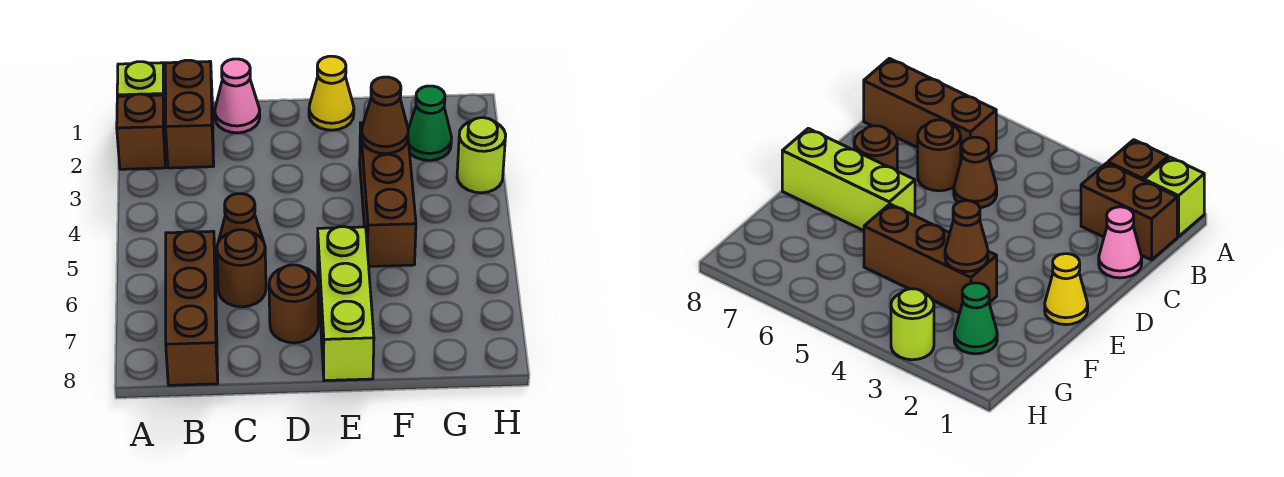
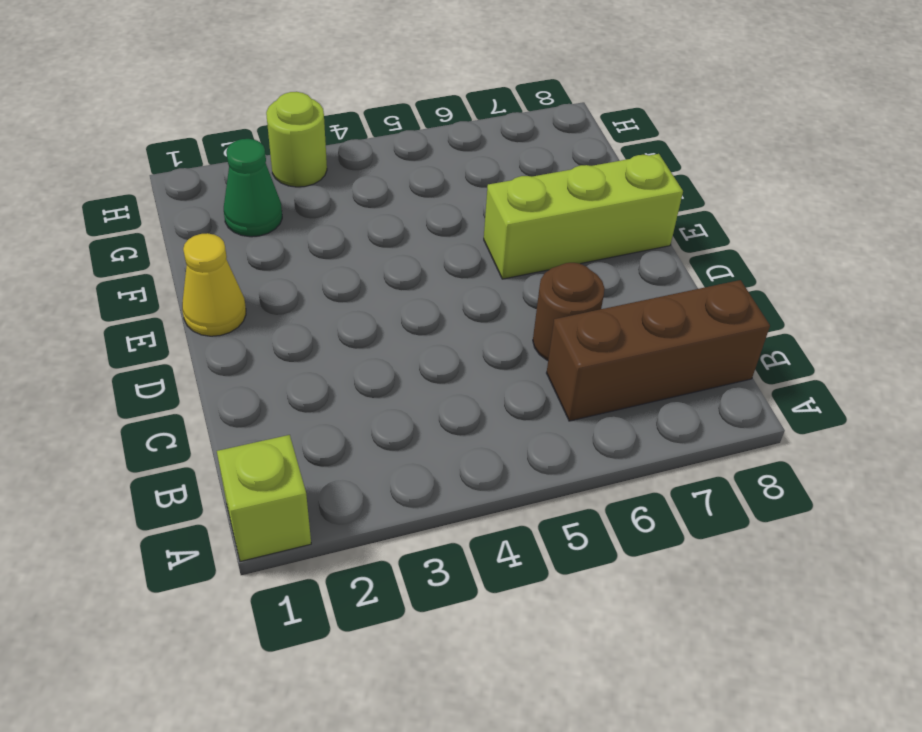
none -> brown brick A2 level 1
none -> brown brick B1:B2 level 1
none -> pink cone C1 level 1

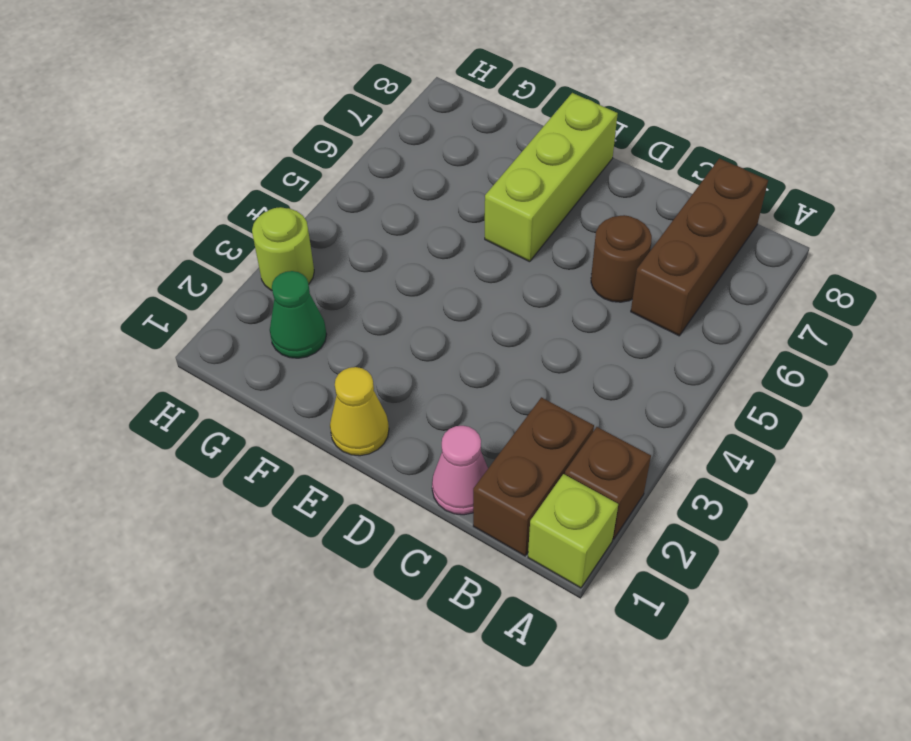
none -> brown cone C5 level 1
none -> brown round brick D7 level 1
none -> brown brick F3:F5 level 1

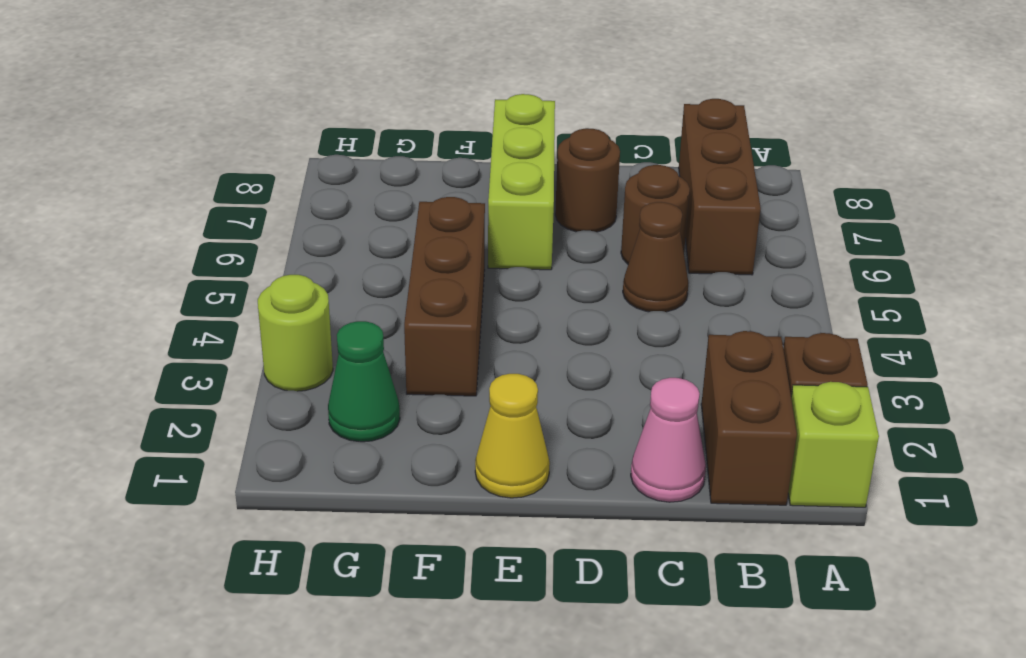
none -> brown cone F3 level 2

